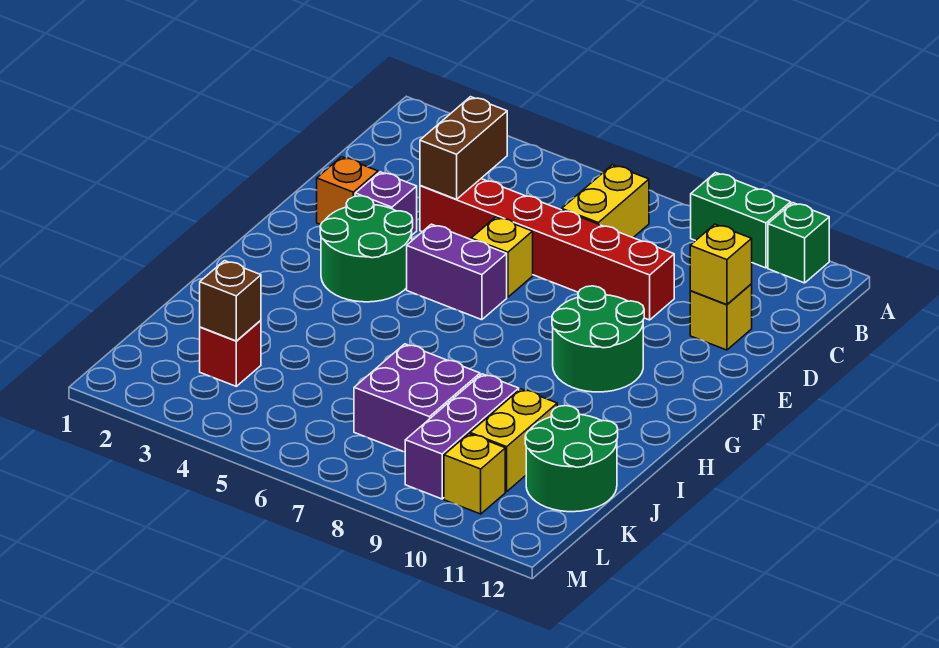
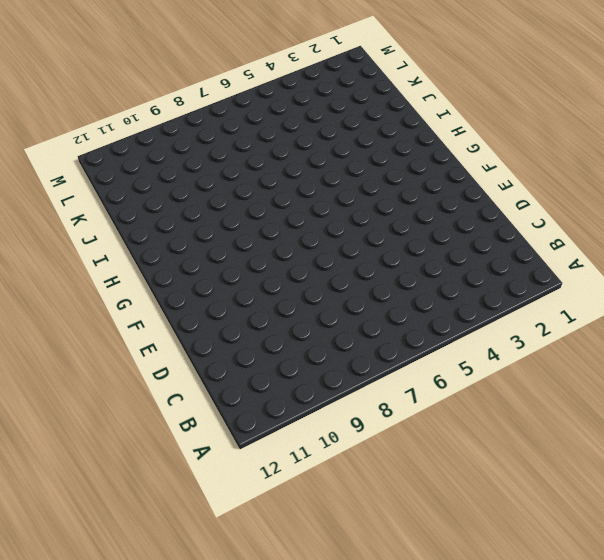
none -> green brick A9:A10 level 1
none -> green brick A11 level 1
none -> yellow brick B7:C7 level 1

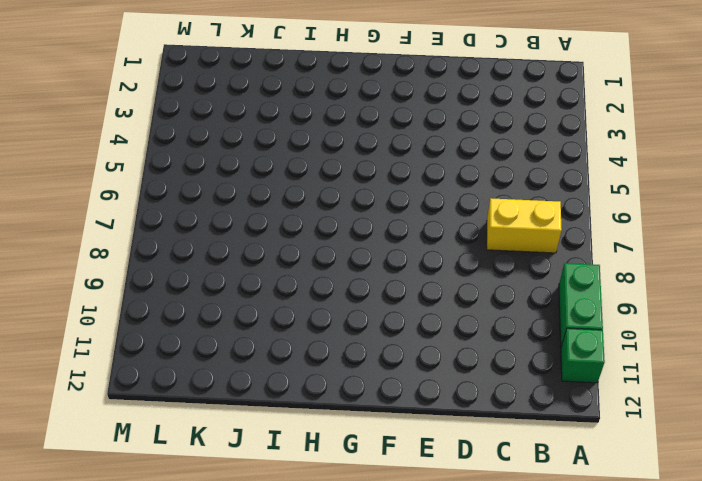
none -> red brick D4:D9 level 1
none -> yellow brick D11 level 1
none -> orange brick E2 level 1

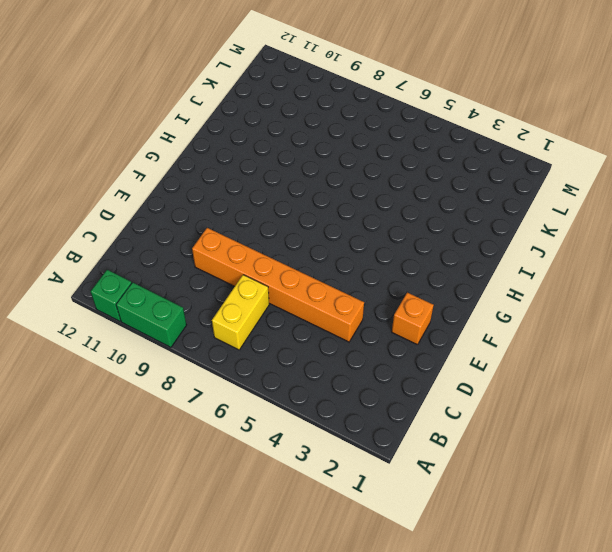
orange brick D4:D9 level 1 -> red brick D4:D9 level 1
none -> yellow brick D11 level 1
none -> purple brick E3 level 1
none -> yellow brick E6 level 1

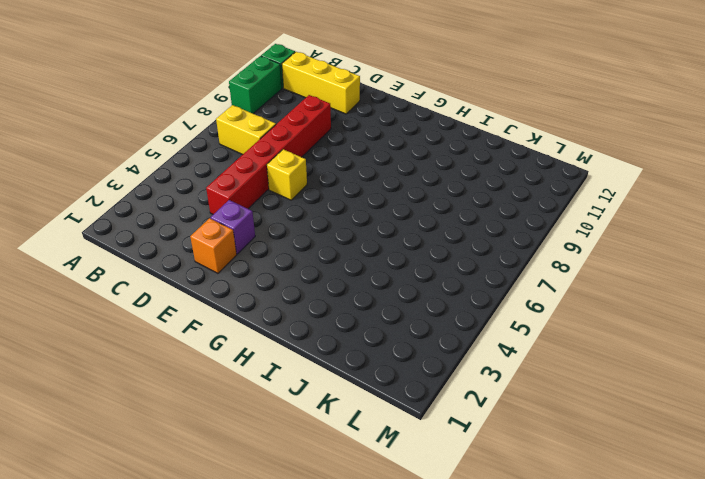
yellow brick B11:D11 level 1 -> yellow brick D11 level 1
none -> green round brick F3:G4 level 1
none -> purple brick F5:F6 level 1
none -> green round brick F9:G10 level 1

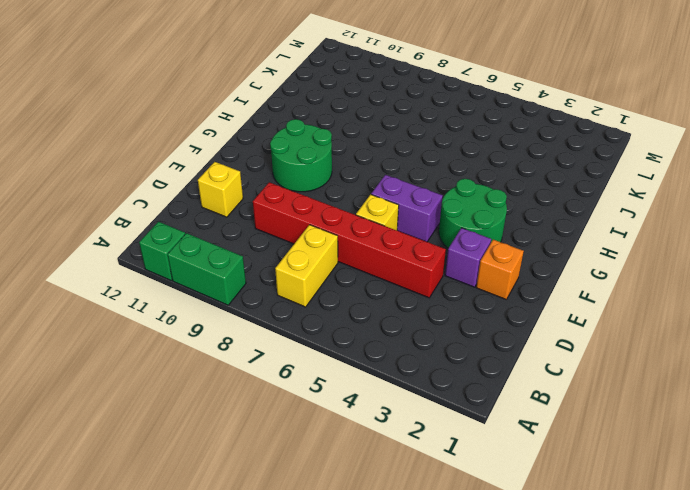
none -> purple brick J7:K8 level 1
none -> purple brick J9:L9 level 1
none -> yellow brick J10:K10 level 1

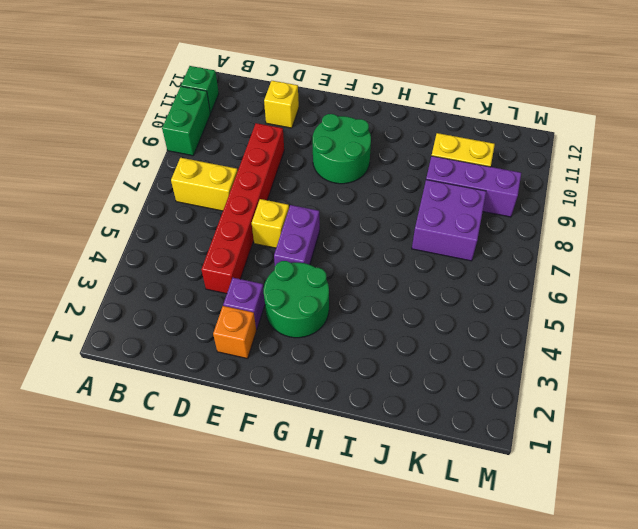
none -> green round brick J11:K12 level 1
none -> red brick K3 level 1
none -> yellow brick L10 level 1

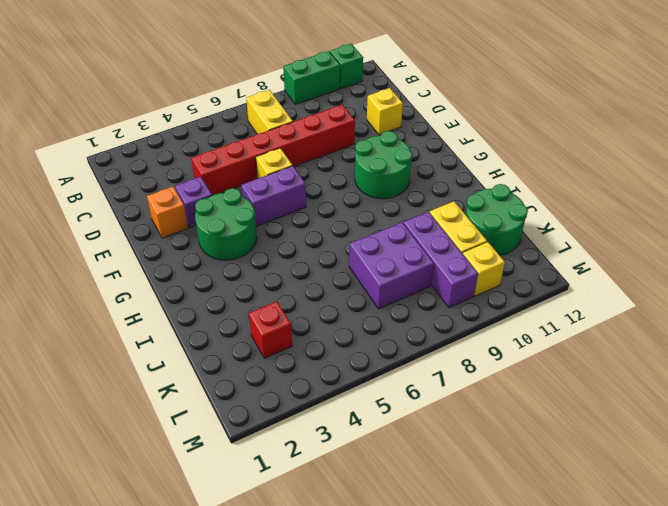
none -> brown brick C4:D4 level 2
none -> yellow brick D11 level 2
none -> brown brick K3 level 2

